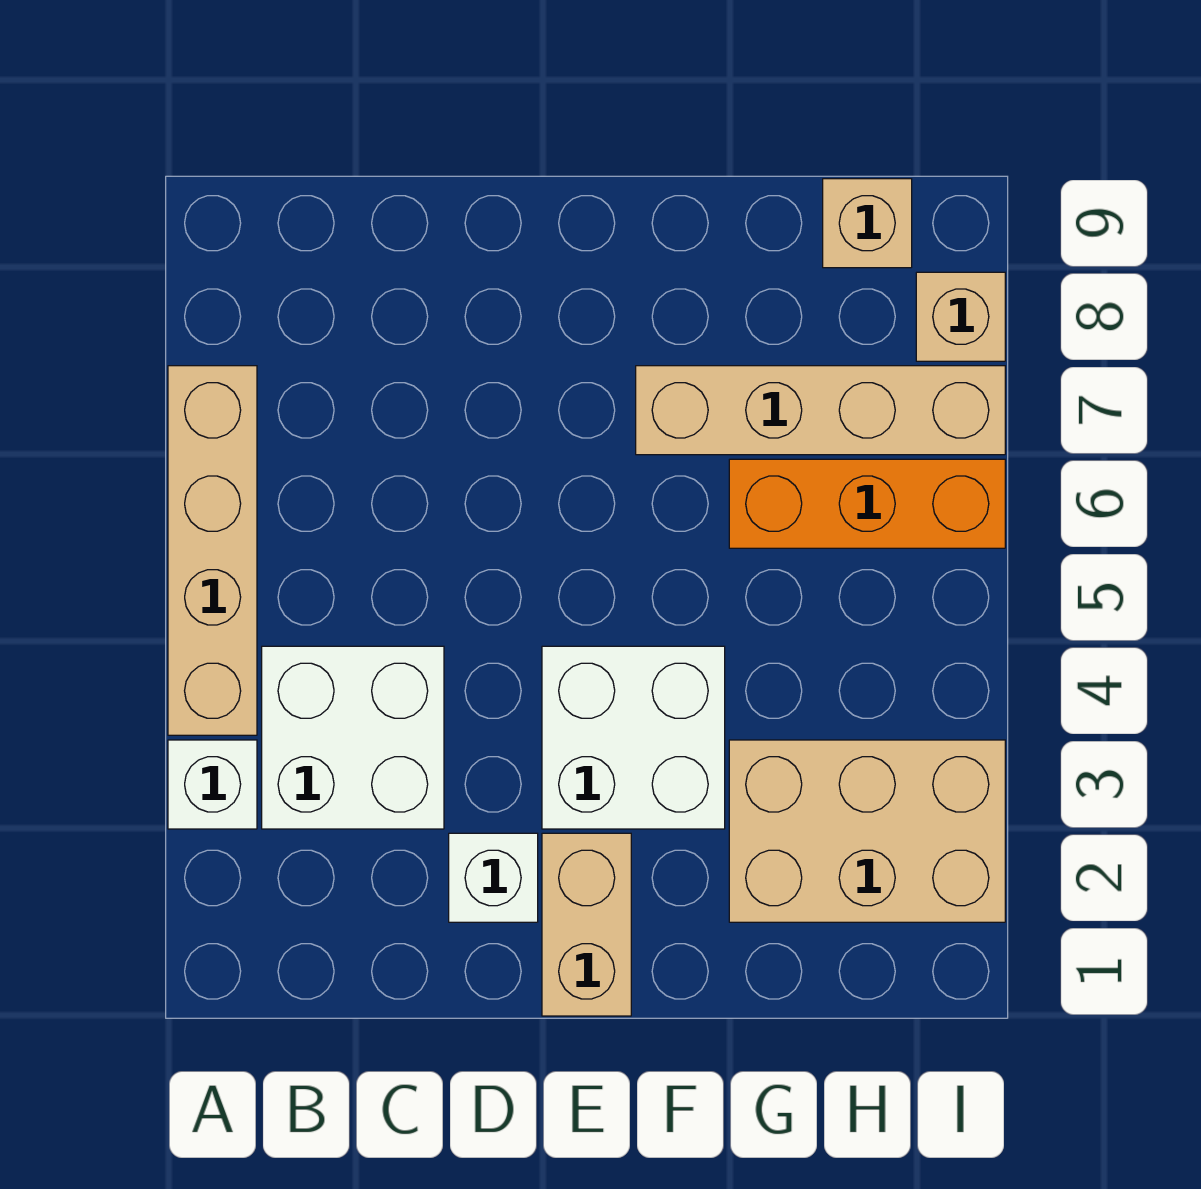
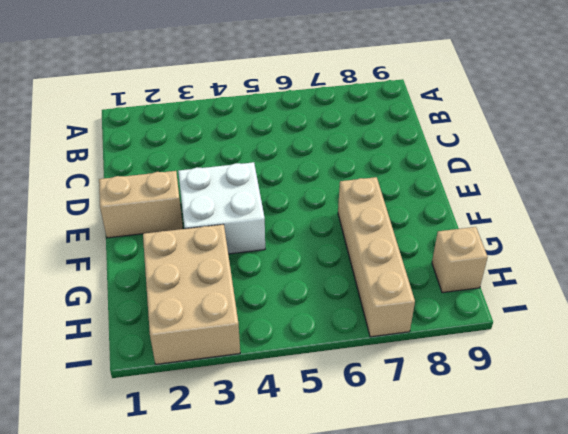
none -> white brick A3 level 1
none -> tan brick A4:A7 level 1

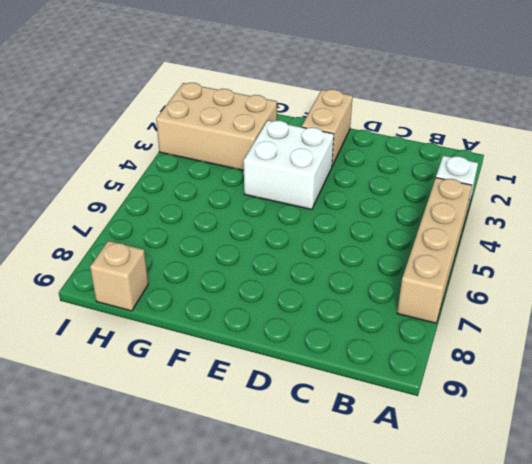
none -> white brick B3:C4 level 1
none -> white brick D2 level 1

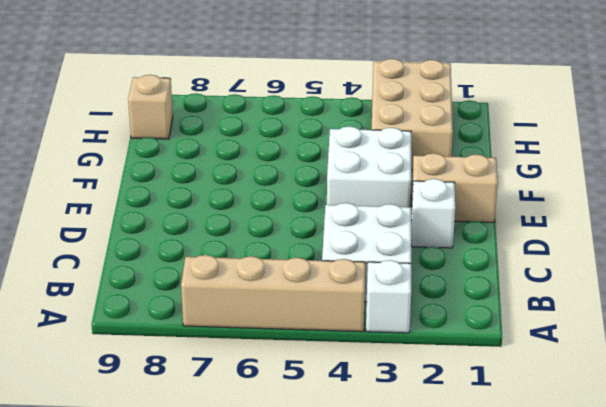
none -> tan brick F7:I7 level 1
none -> orange brick G6:I6 level 1

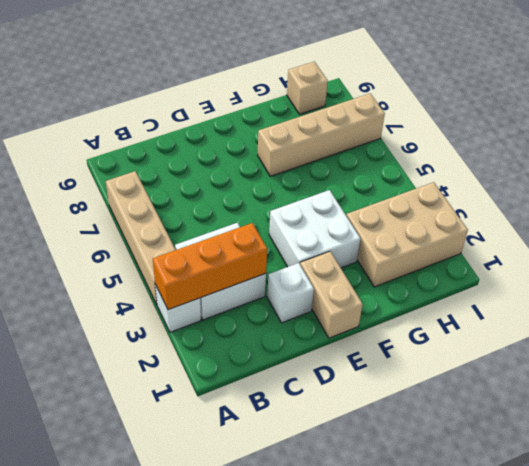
orange brick A3:C3 level 2 -> orange brick G6:I6 level 1
none -> tan brick I8 level 1

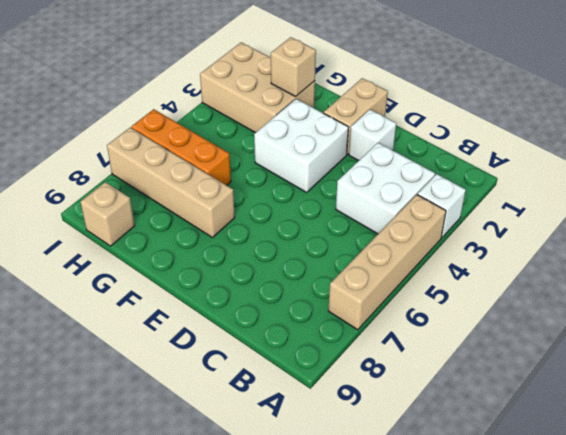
tan brick G2 level 2 -> tan brick I8 level 1

